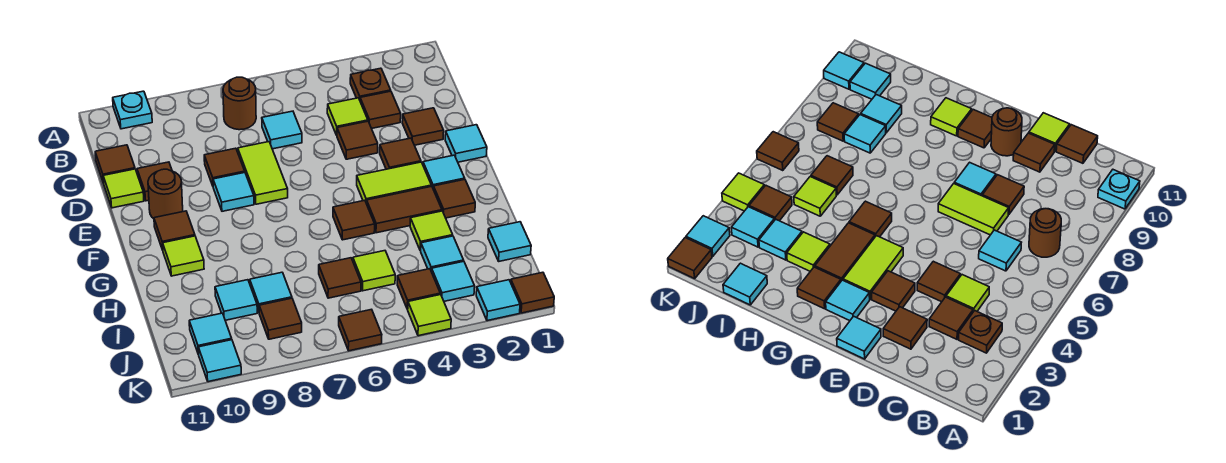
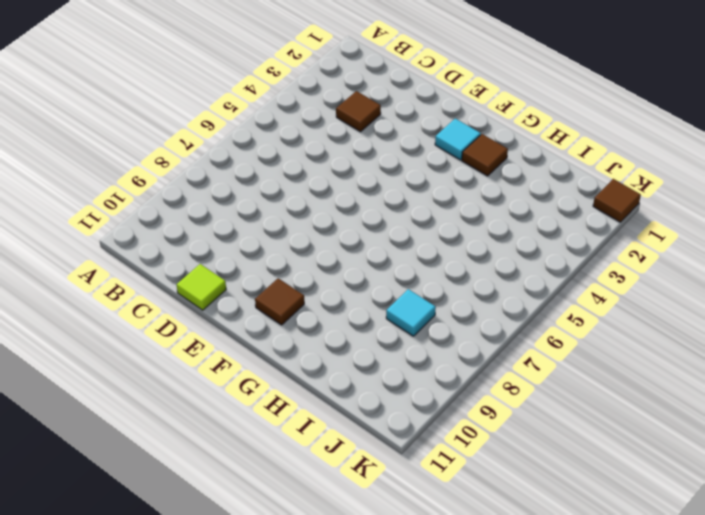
none -> cyan plate A10 level 1
none -> brown plate B3 level 1
none -> brown round brick B7 level 1
none -> lime tile C4 level 1

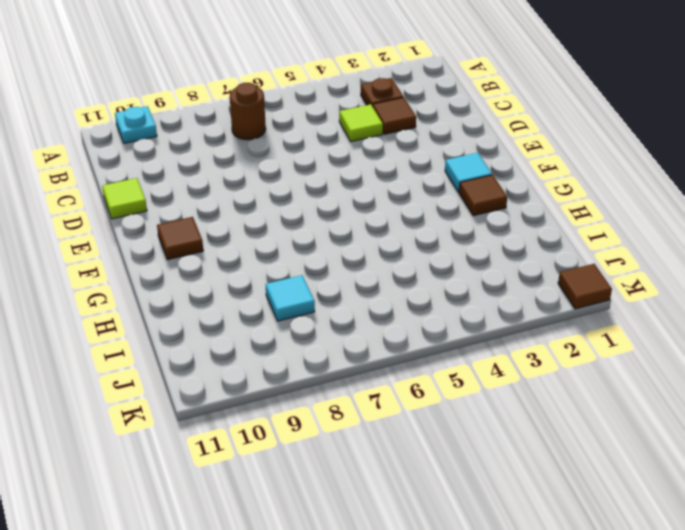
none -> cyan tile C6 level 1
none -> brown tile C11 level 1
none -> brown tile D2 level 1
none -> brown tile D4 level 1

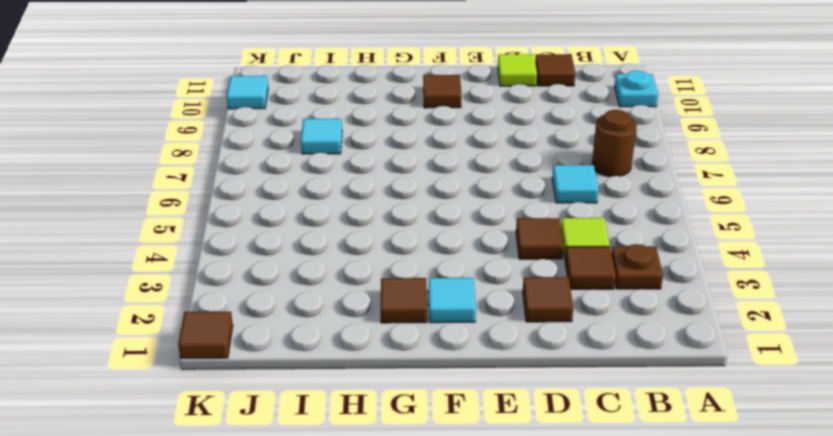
none -> lime tile D7:E7 level 1
none -> brown tile D8 level 1
none -> brown tile D10 level 1
none -> cyan tile E1 level 1

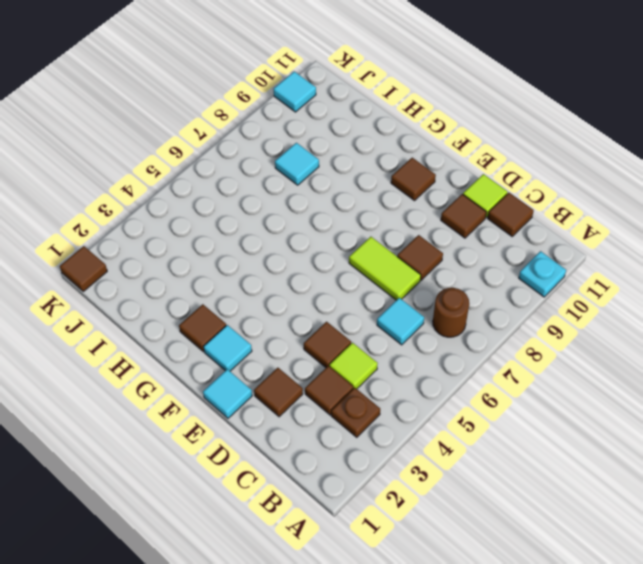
none -> brown tile E3 level 1
none -> cyan tile E8 level 1
none -> brown round brick E10 level 1
none -> lime tile F3:F4 level 1

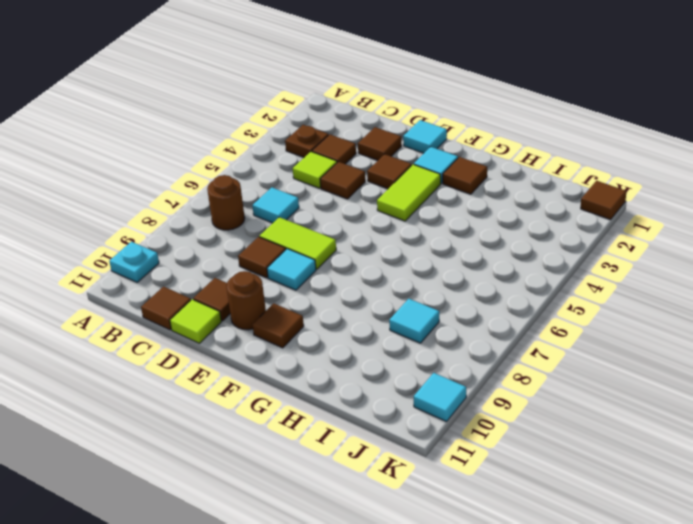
none -> brown tile G3:G4 level 1
none -> brown tile G5 level 1
none -> lime tile G10 level 1
none -> lime tile H3 level 1

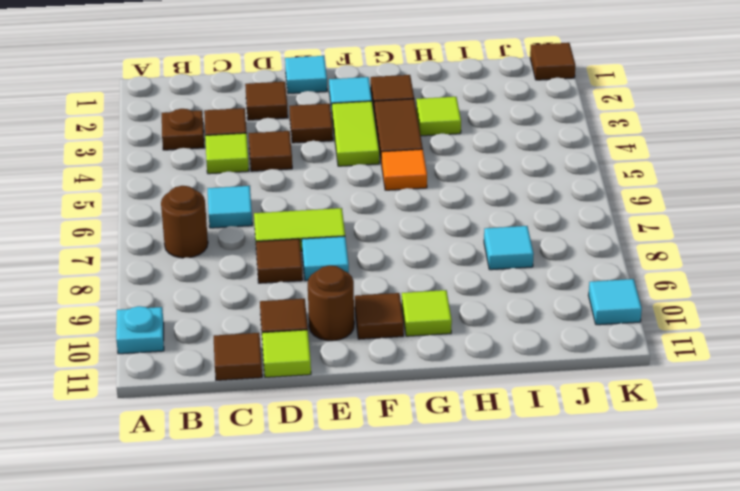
orange tile G5 level 1 -> brown tile G5 level 1
none -> cyan tile I1 level 1
none -> cyan tile I3 level 1
none -> lime tile I5 level 1
none -> brown tile I6 level 1

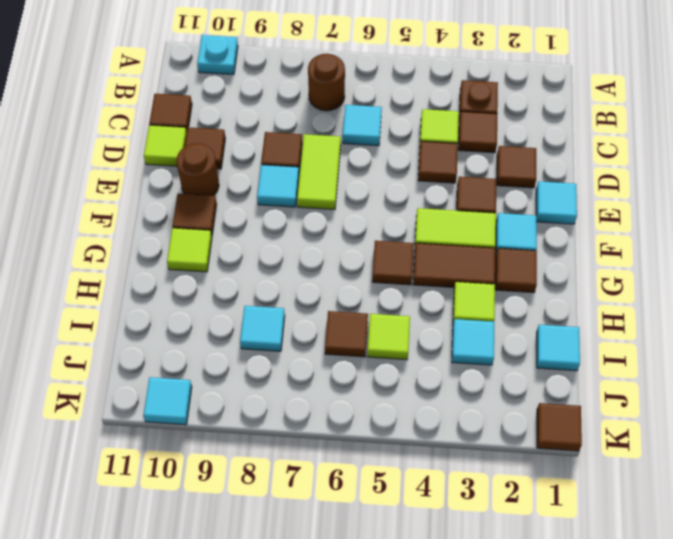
none -> cyan tile I9 level 1
none -> cyan tile J3 level 1
none -> brown tile J4 level 1
none -> brown tile J8 level 1

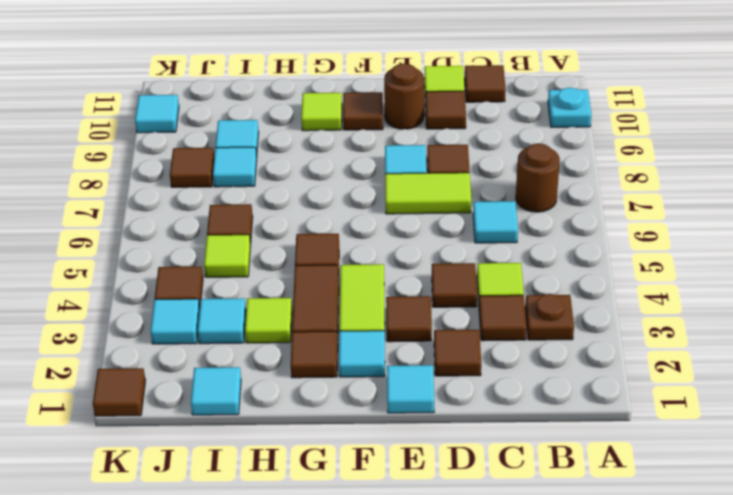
none -> cyan tile J10 level 1
none -> cyan tile K2 level 1
none -> lime tile K4 level 1
none -> brown tile K6 level 1

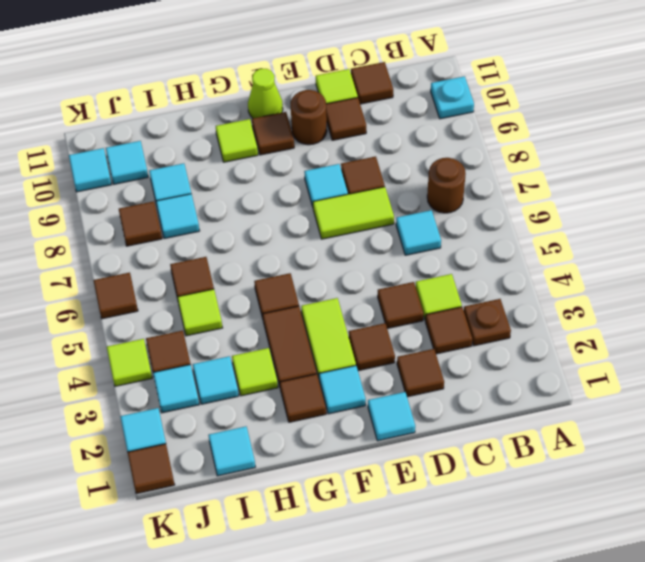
lime cone F11 level 1 -> none

